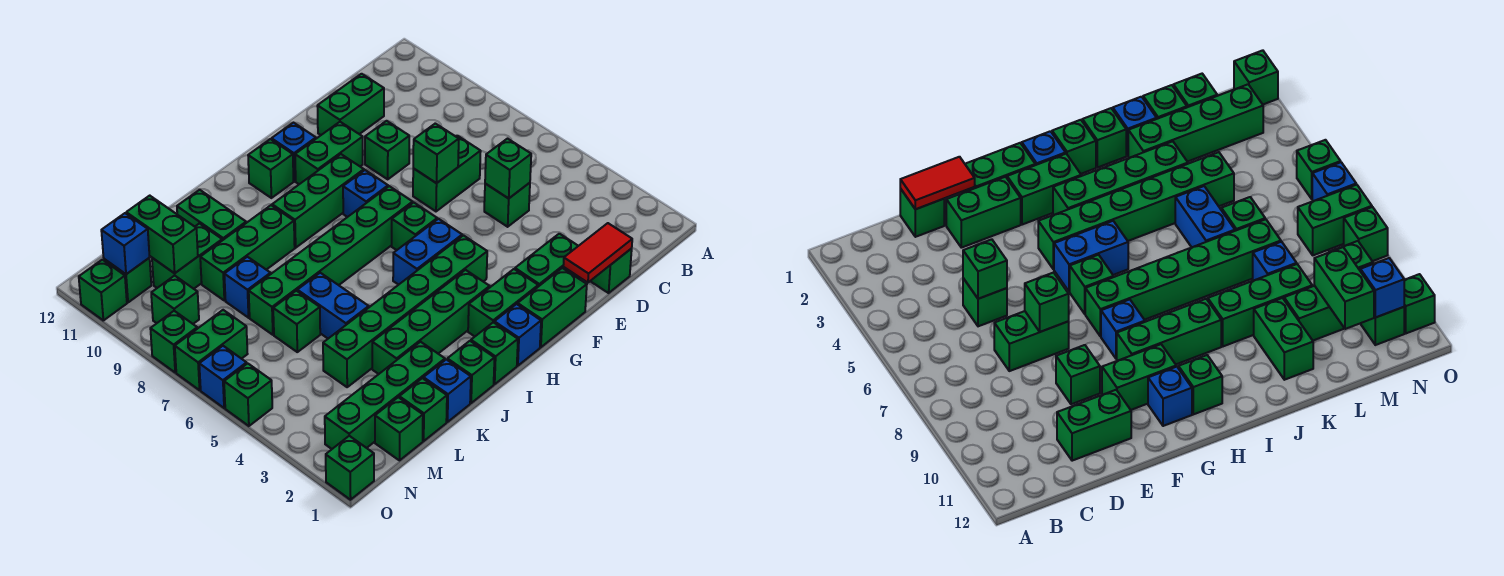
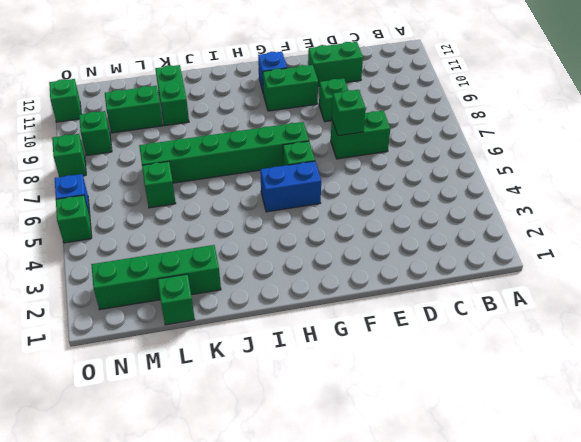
none -> green brick D1 level 1
none -> green brick D5 level 1
none -> green brick E2:F2 level 1
none -> green brick F1:G1 level 1

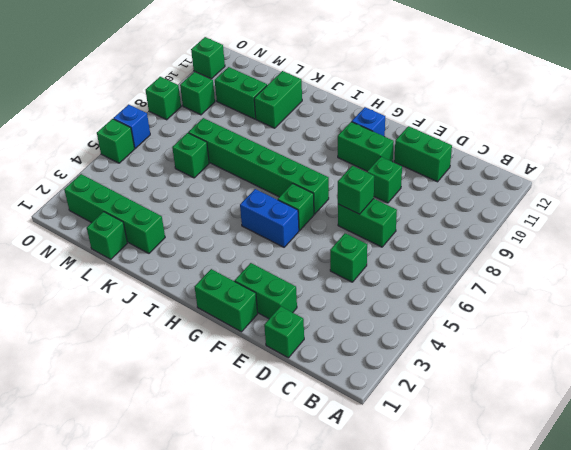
none -> green brick G2:H2 level 1
none -> green brick G4:L4 level 1
none -> blue brick G8 level 1
none -> green brick G9:I9 level 1

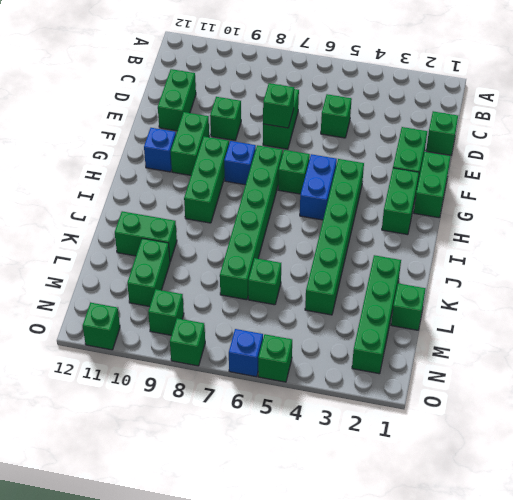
none -> blue brick H1 level 1
none -> green brick H3:K3 level 1
none -> green brick H11 level 1
none -> green brick I1 level 1

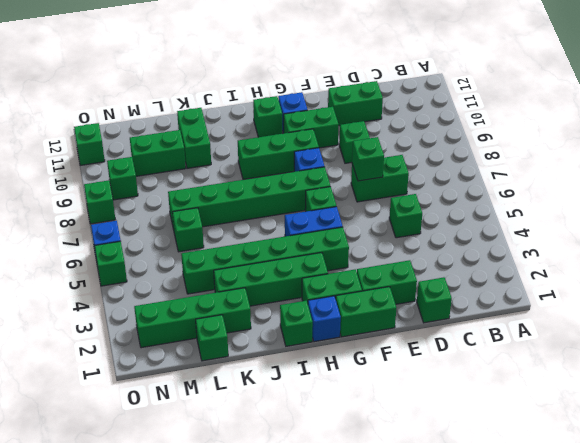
none -> green brick J1 level 1
none -> green brick J9:L9 level 1
none -> blue brick K1 level 1
none -> blue brick K5:K6 level 1

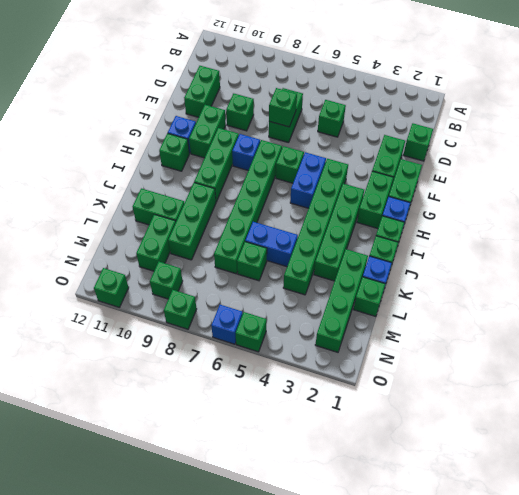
none -> blue brick L8 level 1
none -> green brick M1 level 1
none -> green brick N7:O7 level 1
none -> green brick N11 level 1

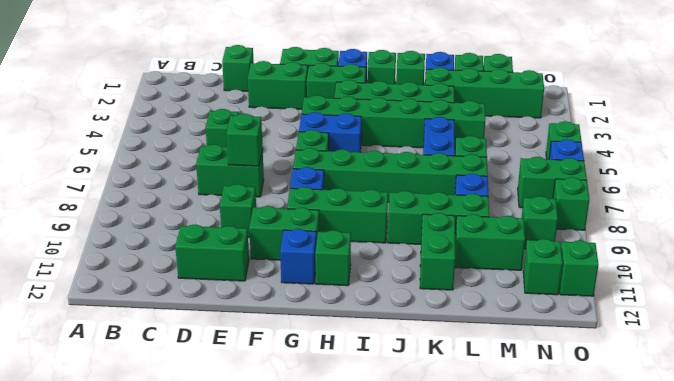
none -> green brick O1 level 1
none -> red tile D1:E1 level 2
none -> green brick D5 level 2
none -> green brick M10:M11 level 2

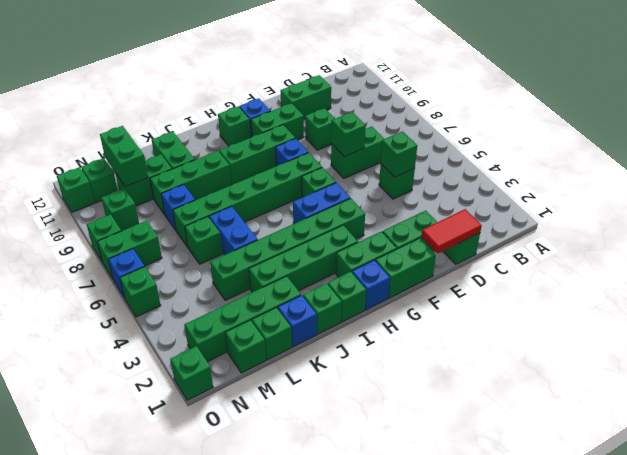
none -> blue brick N11 level 2

